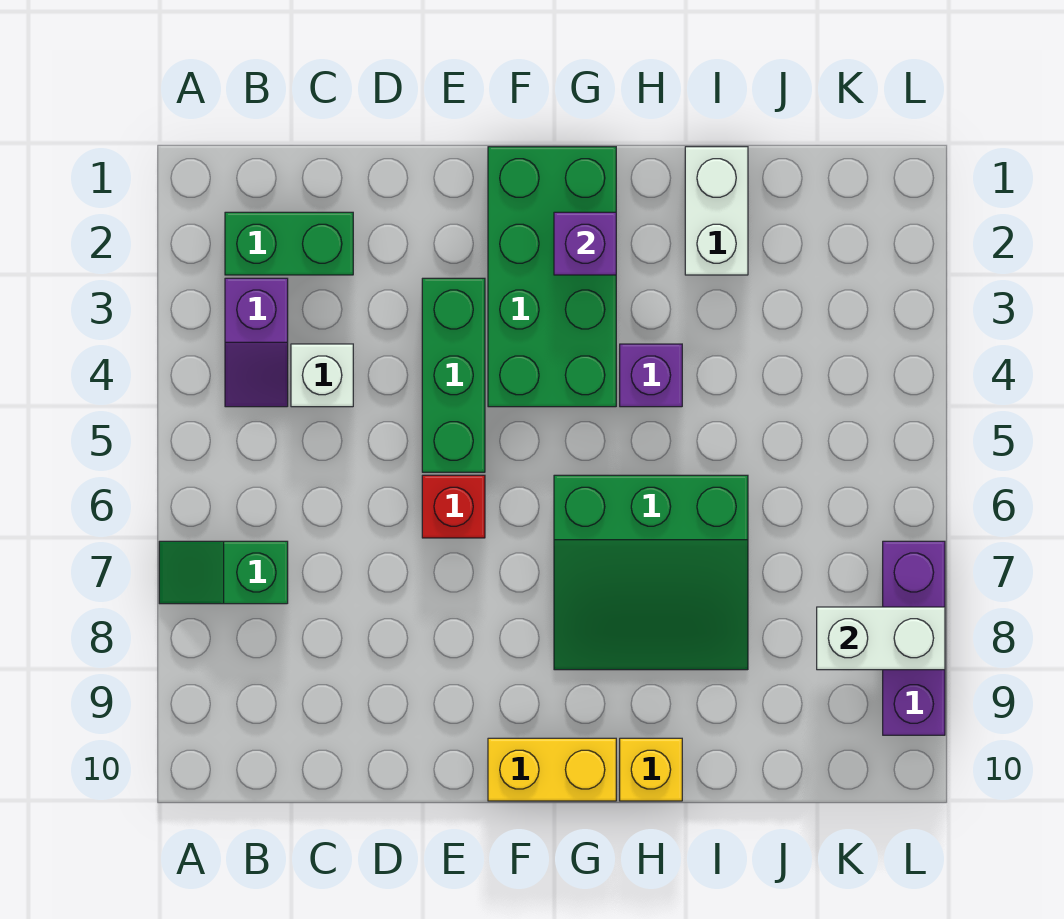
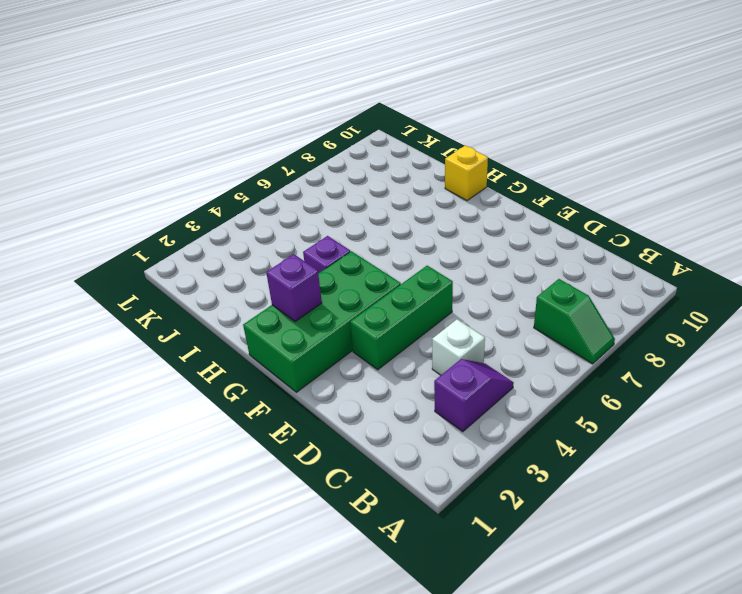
none -> green brick B2:C2 level 1
none -> red brick E6 level 1
none -> yellow brick F10:G10 level 1

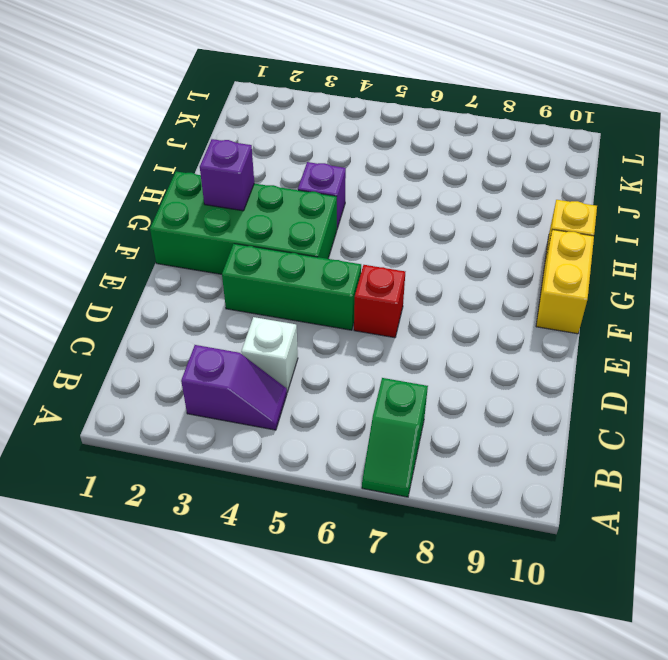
none -> green brick B2:C2 level 1
none -> green slope G6:I8 level 1 top 6
none -> white brick I1:I2 level 1

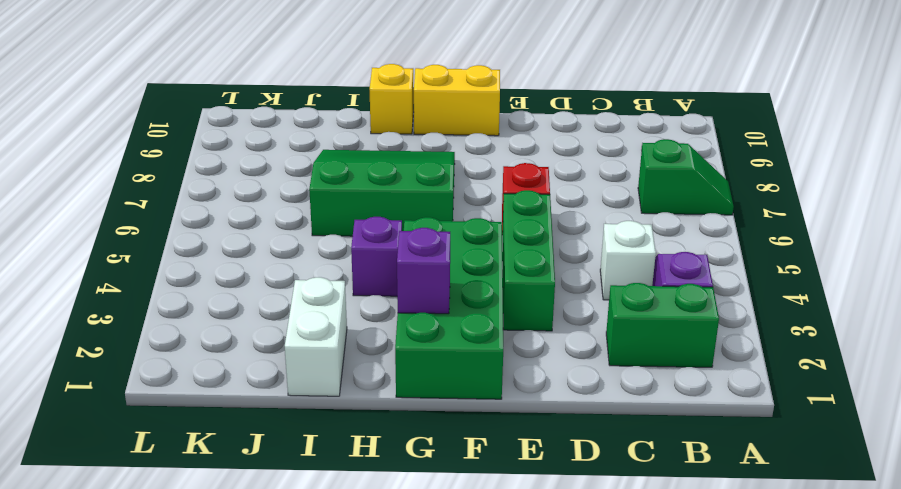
none -> purple brick L7:L9 level 1
none -> white brick K8:L8 level 2

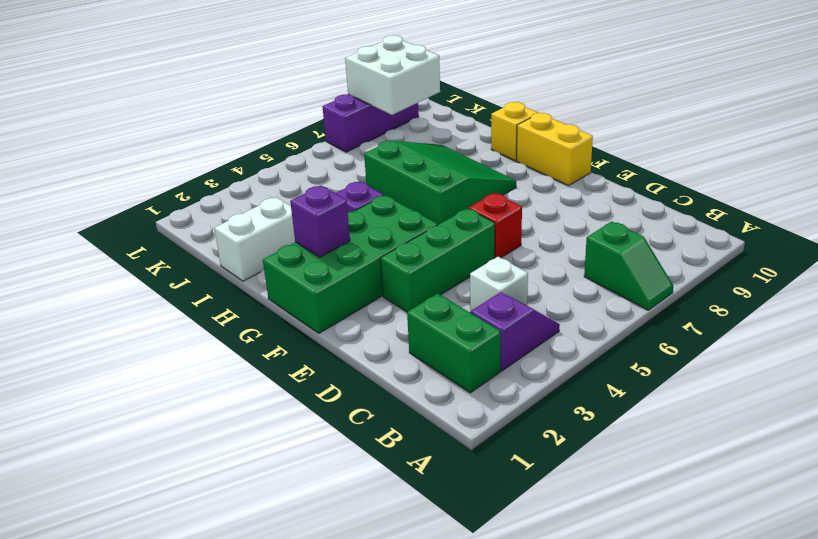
white brick K8:L9 level 2 -> white brick K8:L8 level 2

